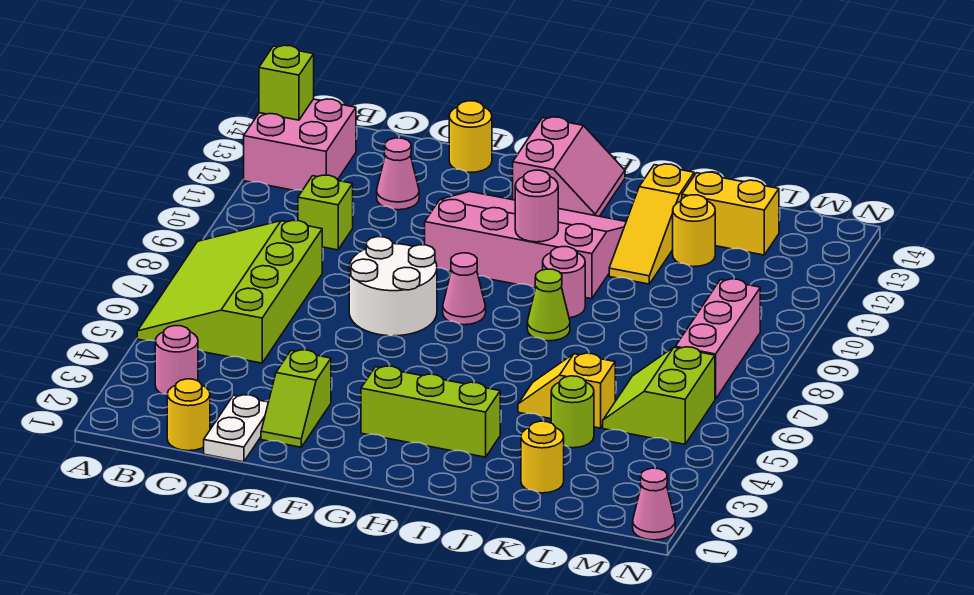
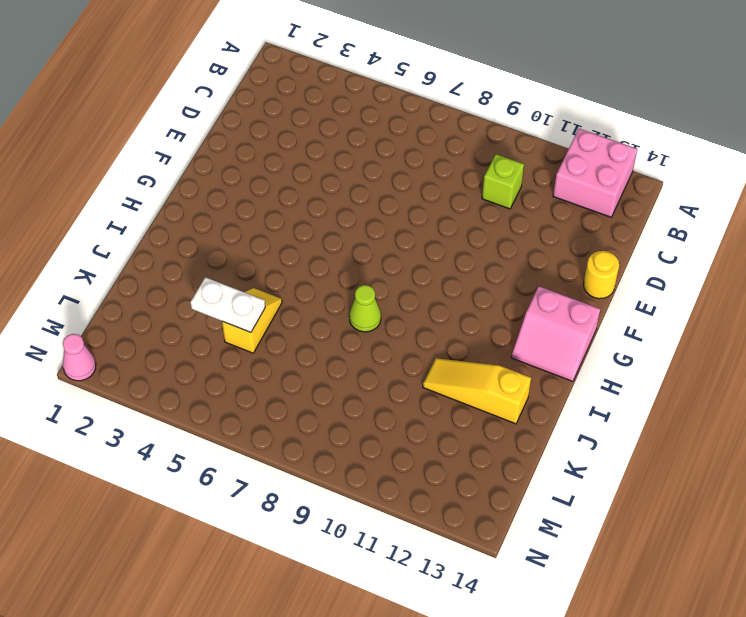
white plate K4:K5 level 2 -> white plate D1:D2 level 1
none -> lime slope A5:C8 level 1 top C
none -> pink round brick B3 level 1
none -> yellow round brick C1 level 1

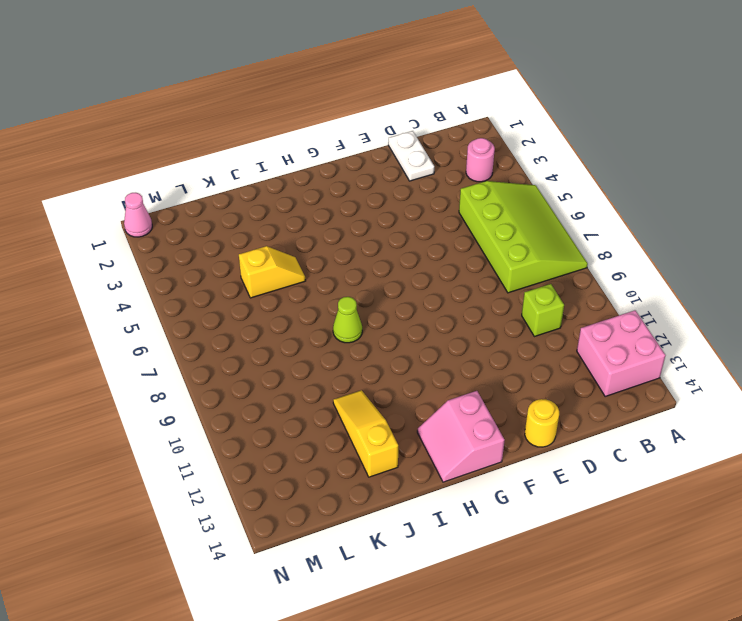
none -> yellow round brick C1 level 1
none -> pink cone D12 level 1
none -> lime slope E2:E3 level 1 top 3

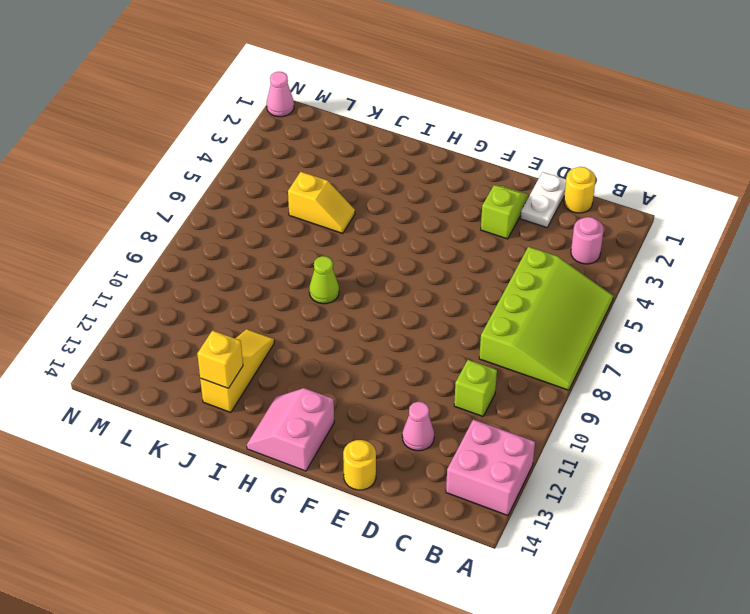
yellow brick J13 level 2 -> none
none -> white round brick E7:F8 level 1
none -> pink slope F10:I12 level 1 top 10
none -> lime brick G3:I3 level 1

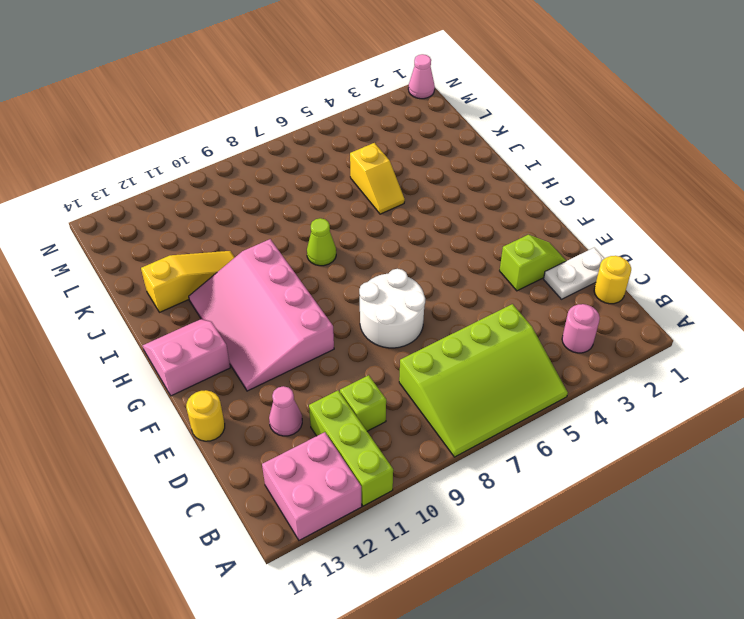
lime brick A11:C11 level 1 -> lime brick G3:I3 level 1
none -> pink cone G8 level 1
none -> pink round brick I9 level 1
none -> yellow round brick K2 level 1

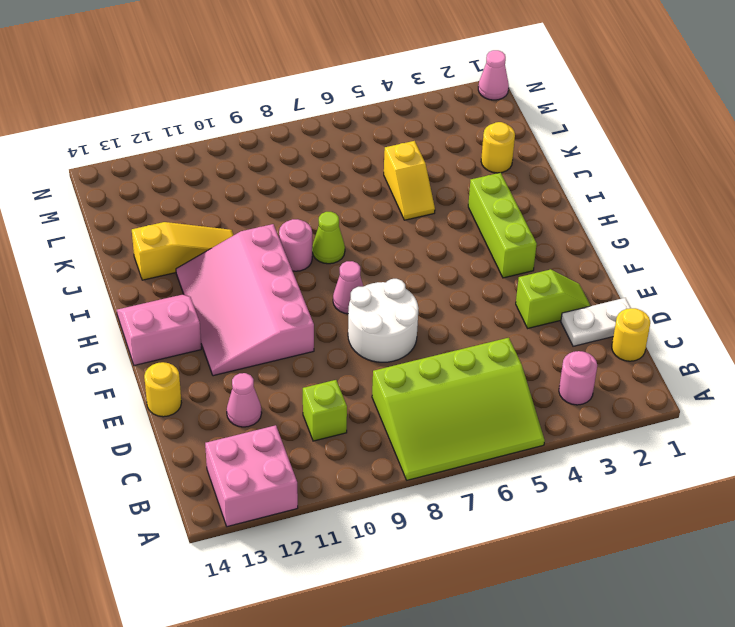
none -> lime round brick K4 level 1
none -> yellow round brick K12 level 1
none -> yellow brick K13:L13 level 1

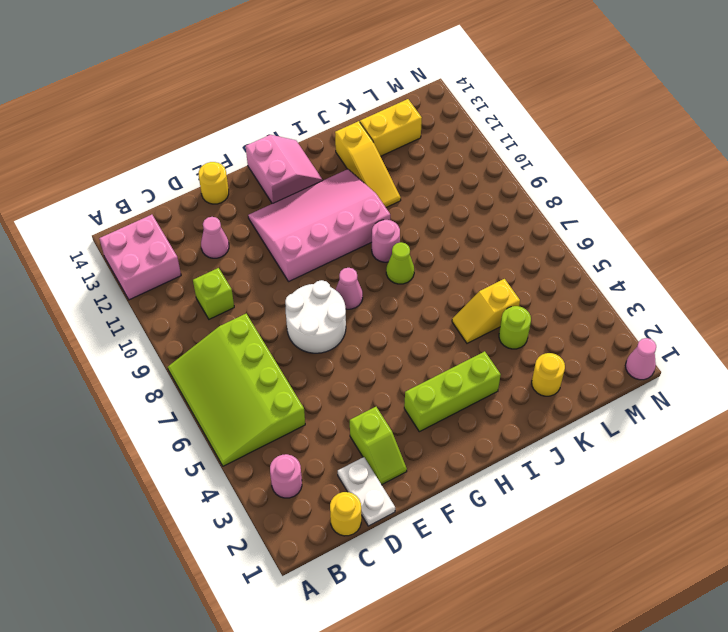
none -> yellow round brick K12 level 1
none -> lime slope L5:M6 level 1 top M
none -> pink brick M7:M9 level 1

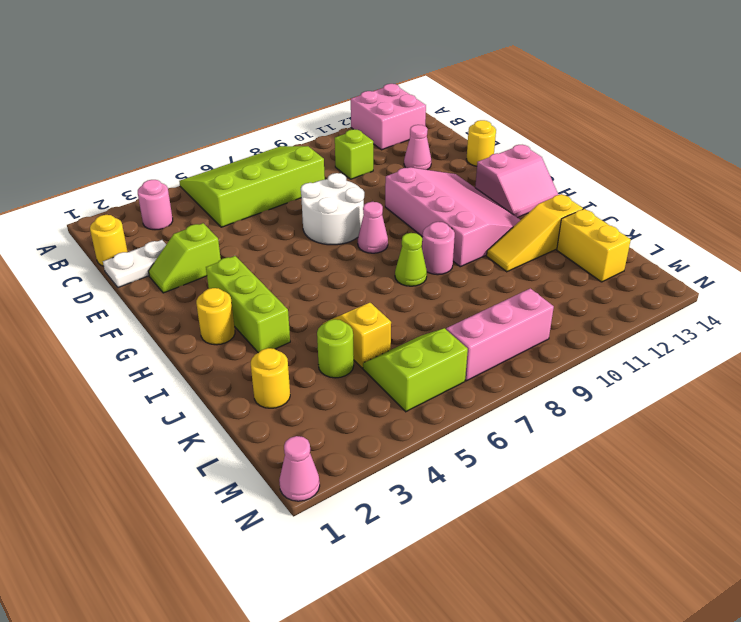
yellow round brick H2 level 1 -> yellow round brick K12 level 1
none -> lime brick A13 level 2
none -> pink round brick H10 level 2

